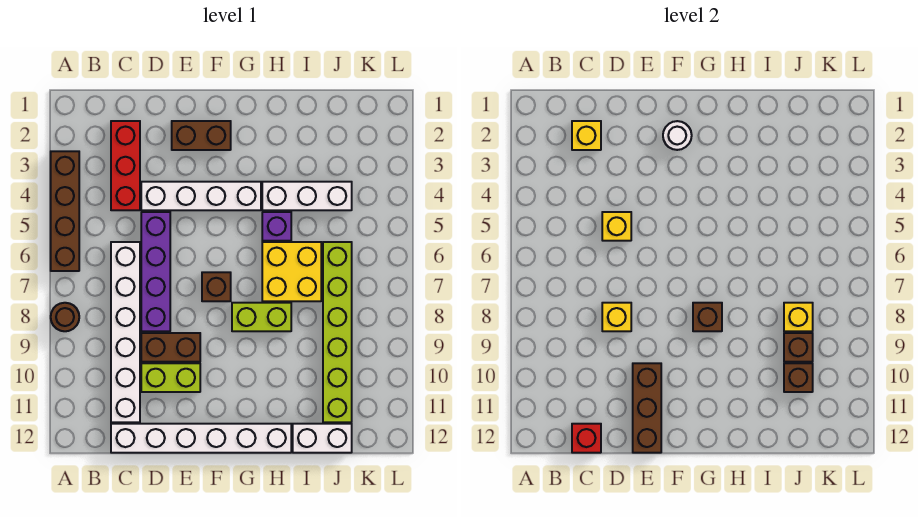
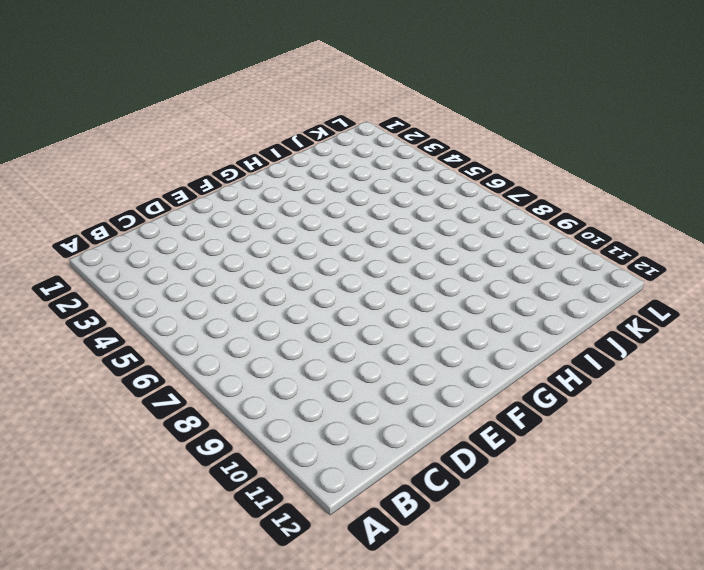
none -> brown brick A3:A6 level 1
none -> brown round brick A8 level 1
none -> red brick C2:C4 level 1

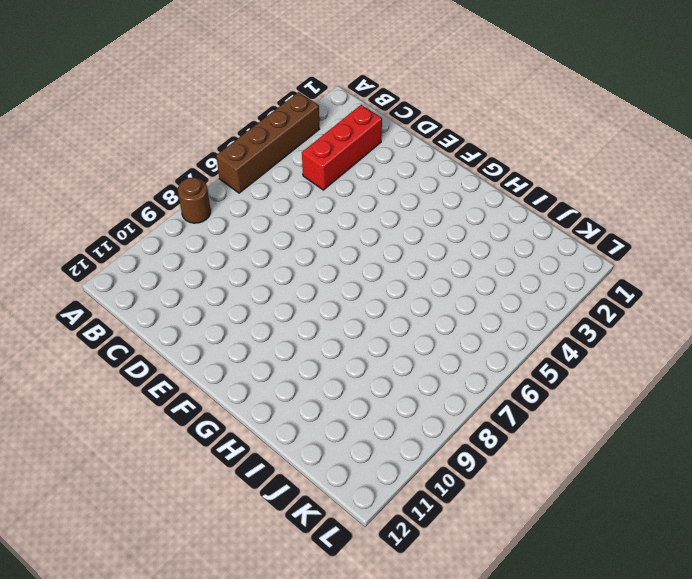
none -> white brick C6:C11 level 1
none -> white brick C12:H12 level 1
none -> white brick D4:G4 level 1

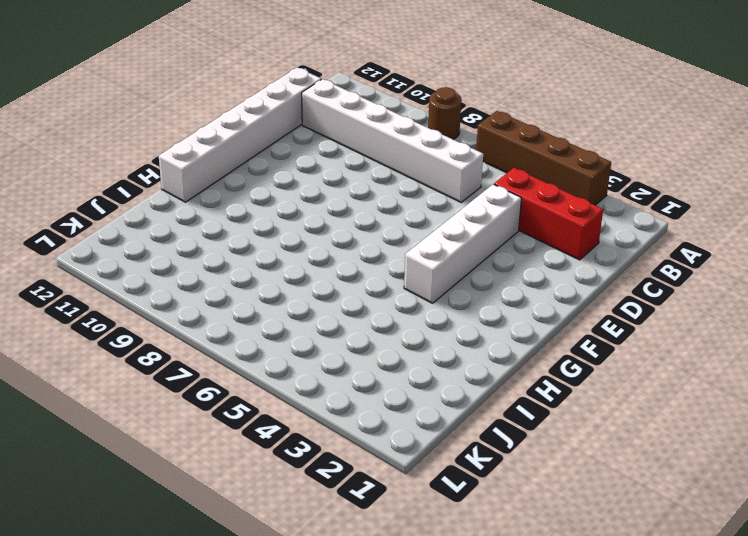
none -> purple brick D5:D8 level 1
none -> brown brick D9:E9 level 1
none -> lime brick D10:E10 level 1

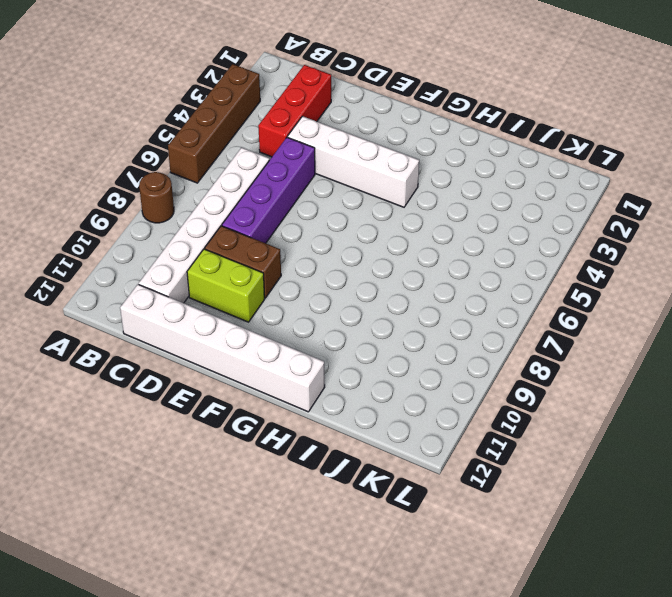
none -> brown brick E2:F2 level 1
none -> brown brick F7 level 1
none -> lime brick G8:H8 level 1

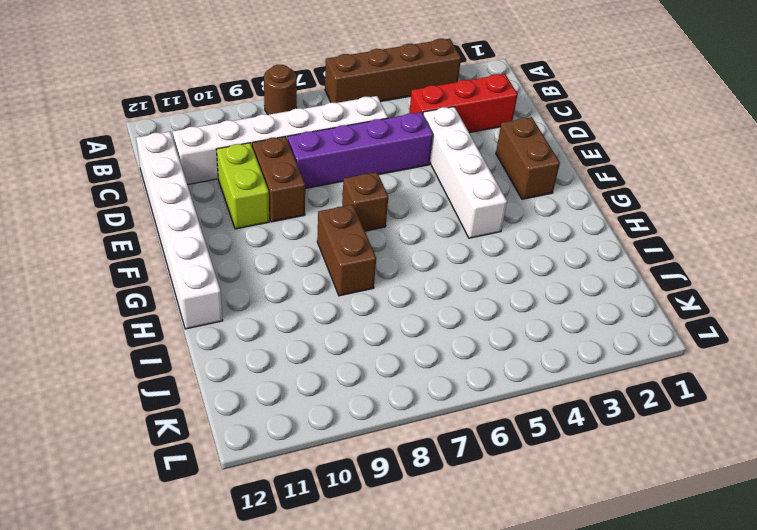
brown brick G8:H8 level 1 -> lime brick G8:H8 level 1
none -> white brick H4:J4 level 1
none -> purple brick H5 level 1
none -> yellow brick H6:I7 level 1

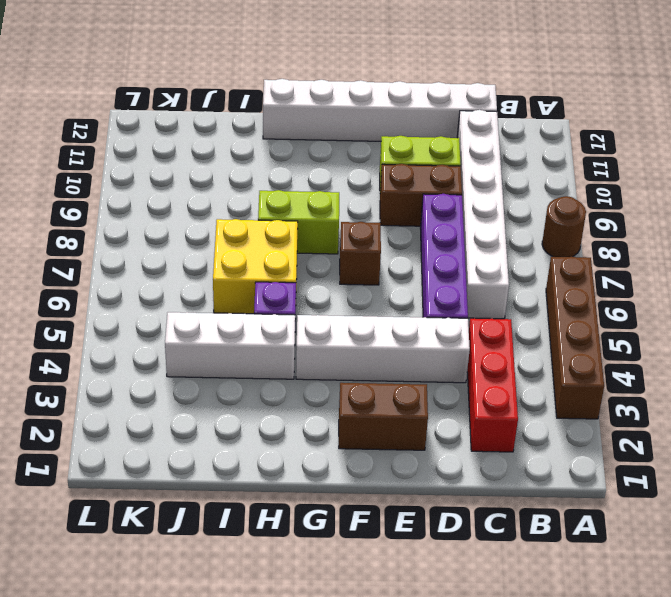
none -> white brick I12:J12 level 1
none -> lime brick J6:J11 level 1
none -> yellow brick C2 level 2

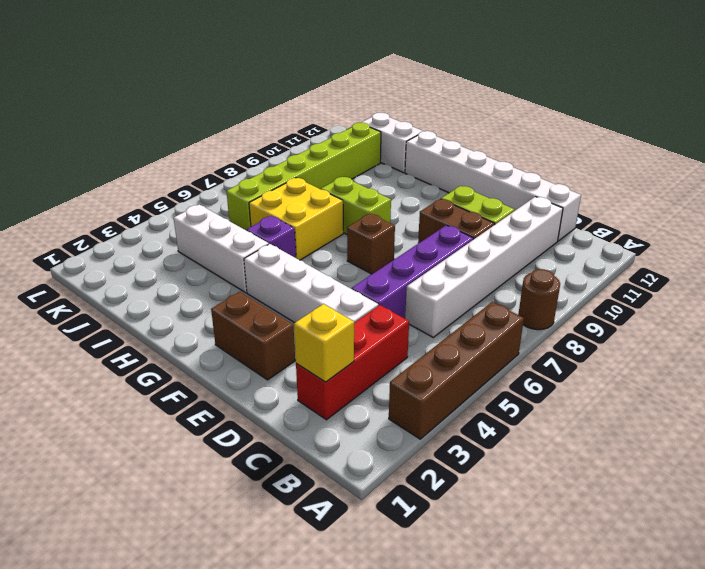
none -> red brick C12 level 2
none -> yellow brick D5 level 2
none -> yellow brick D8 level 2

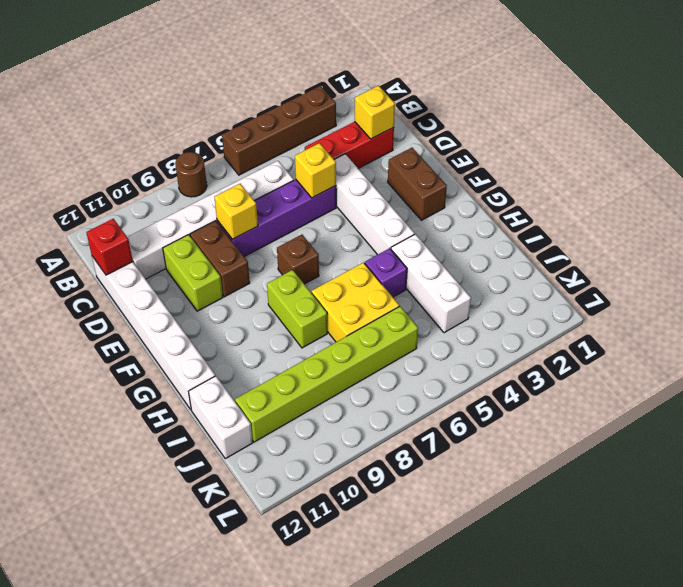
none -> brown brick E10:E12 level 2
none -> white round brick F2 level 2
none -> brown brick G8 level 2

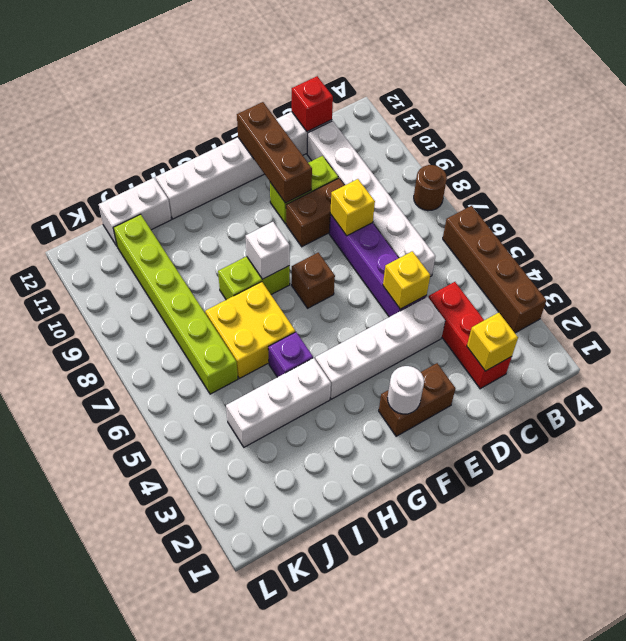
white brick G8 level 2 -> brown brick G8 level 2
none -> yellow brick J8 level 2
none -> brown brick J9 level 2
none -> brown brick J10 level 2

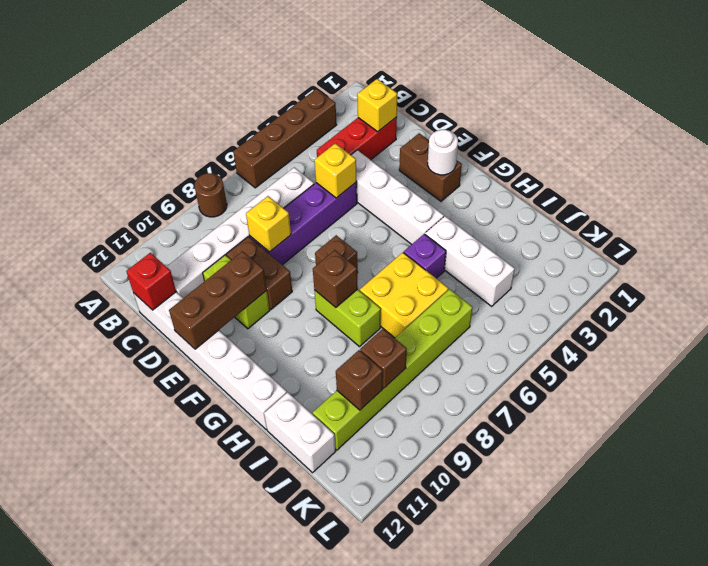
none -> yellow brick J8 level 2

